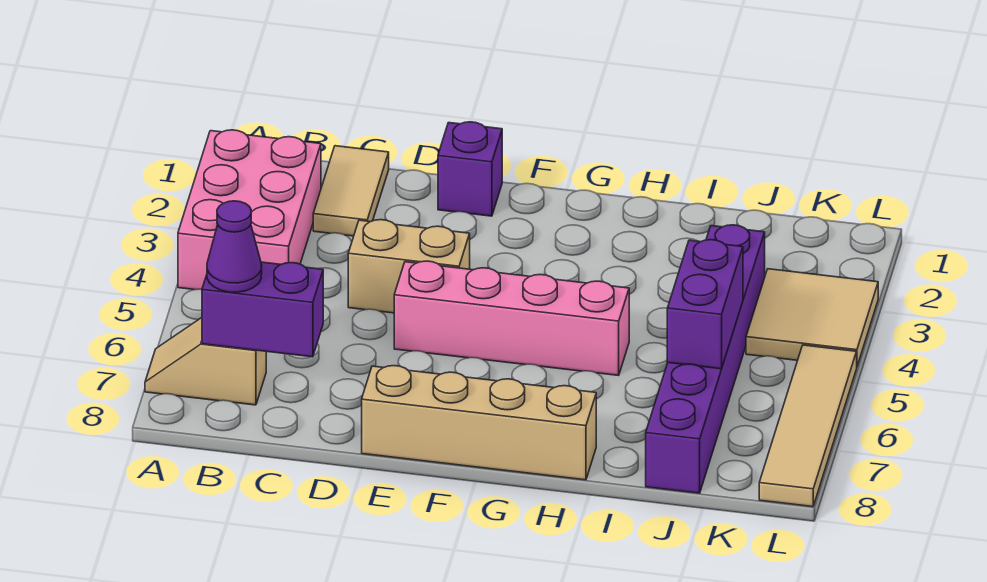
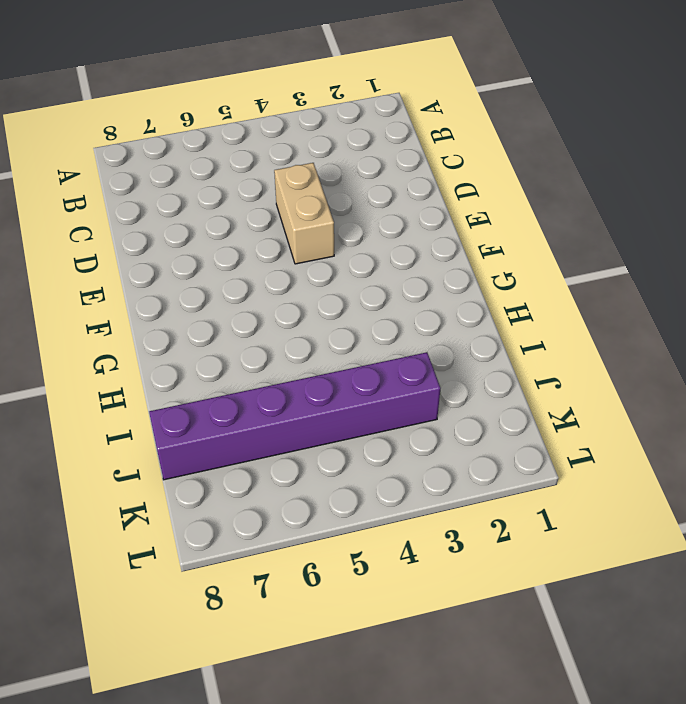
none -> pink brick A2:B4 level 1
none -> tan slope A7:B7 level 1 top B
none -> tan tile C1:C2 level 1

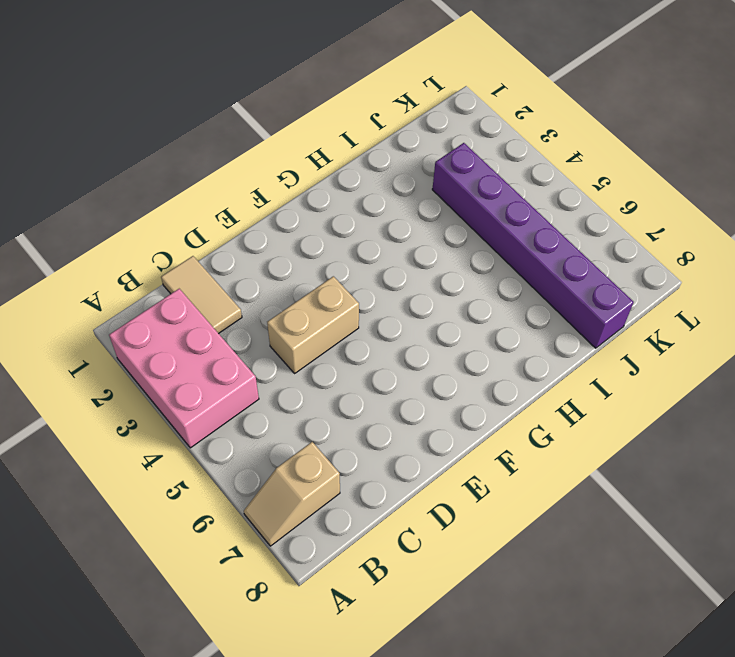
none -> purple brick E1 level 1
none -> pink brick E5:H5 level 1
none -> tan brick E8:H8 level 1

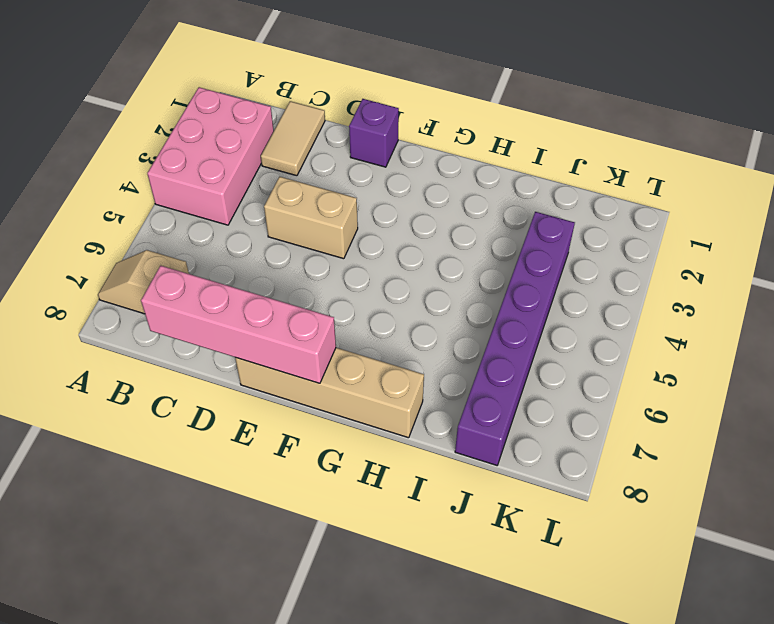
pink brick C8:F8 level 2 -> pink brick E5:H5 level 1
none -> tan tile K3:L4 level 1
none -> tan tile L5:L8 level 1
none -> purple brick B7:C7 level 2

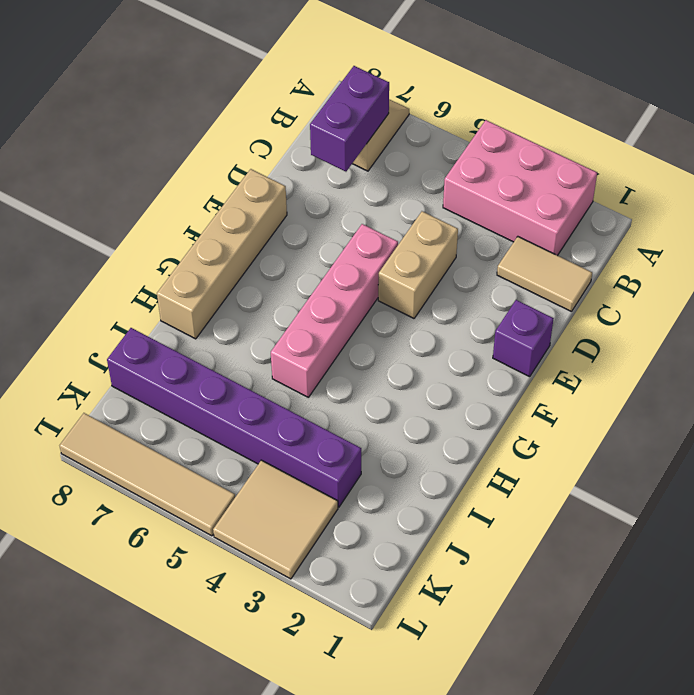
none -> purple brick J5:J6 level 2
none -> purple cone B7 level 3

